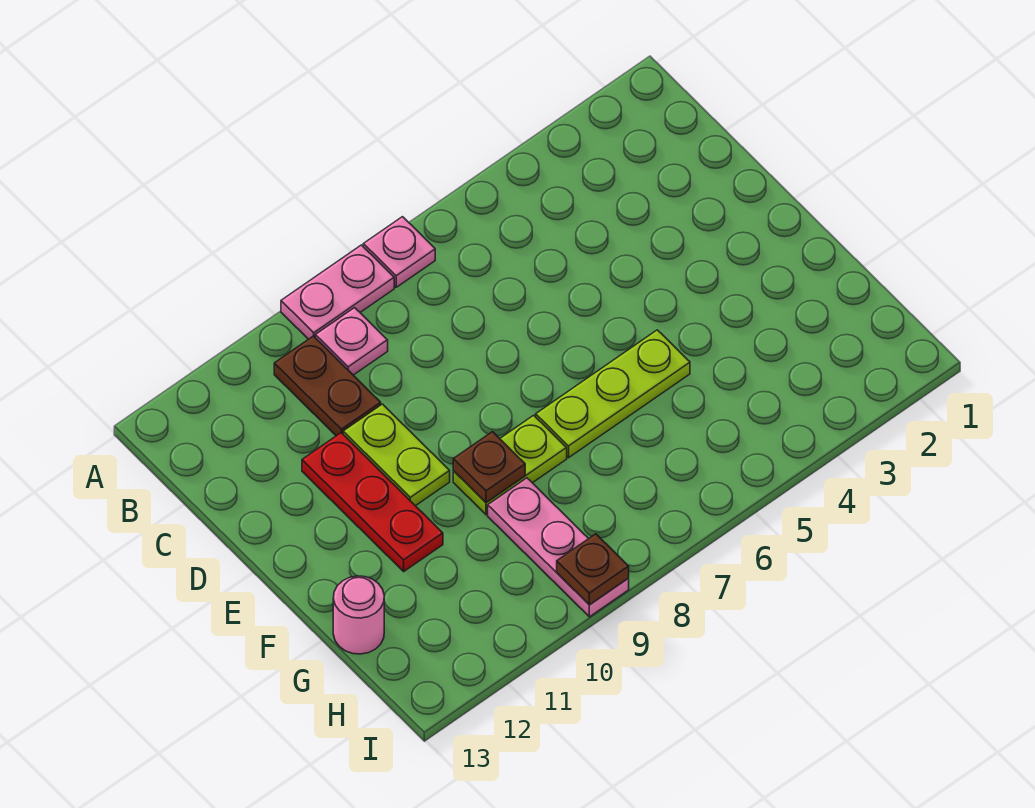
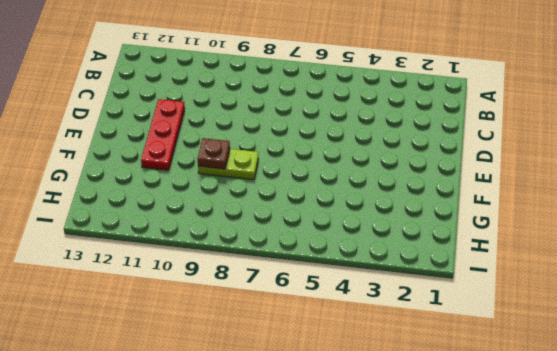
none -> pink plate A7 level 1
none -> pink plate A8:A9 level 1
none -> pink plate B9 level 1

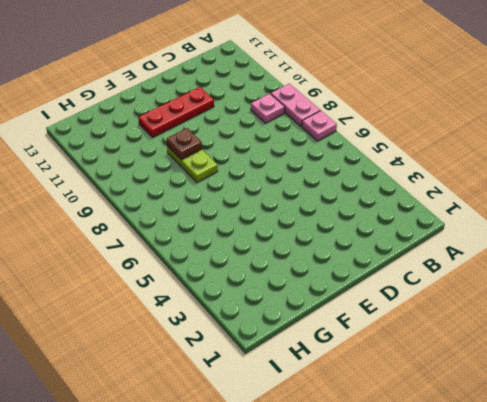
none -> brown plate B10:C10 level 1
none -> lime plate D10:E10 level 1
none -> lime plate F5:F7 level 1

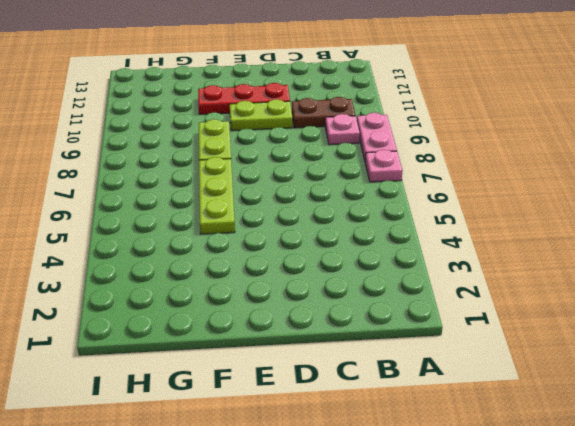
none -> pink plate G9:I9 level 1
none -> pink round brick G13 level 1
none -> brown plate F9 level 2

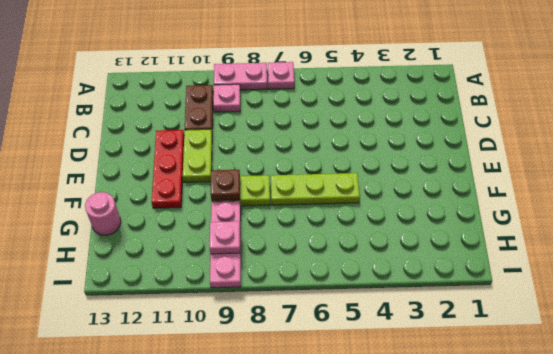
pink plate H9 level 2 -> none
none -> brown plate I9 level 2

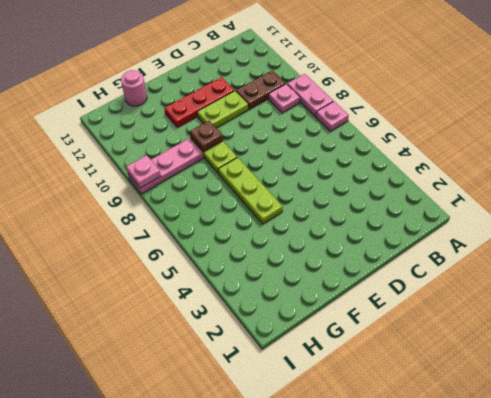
pink plate I9 level 2 -> brown plate I9 level 2

